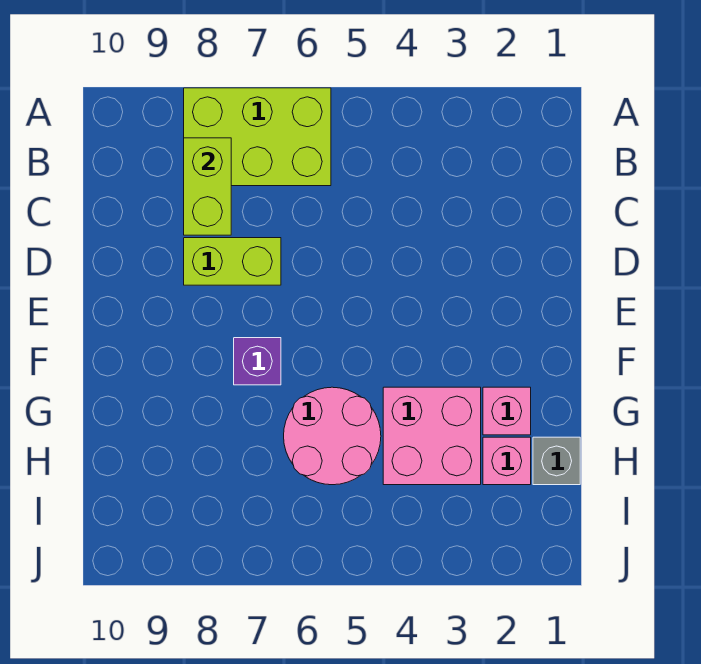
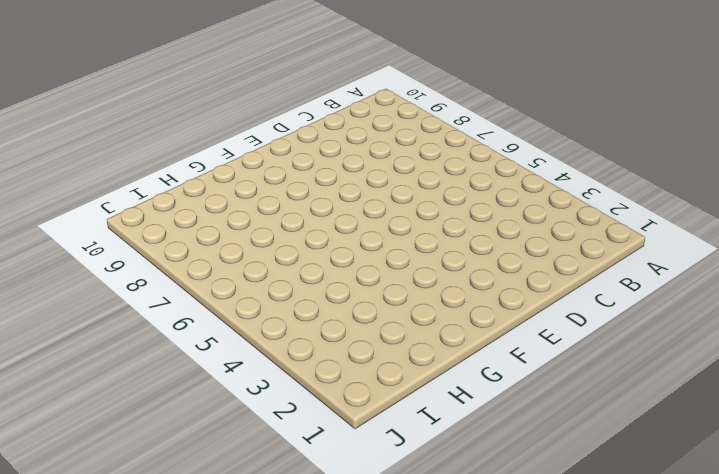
none -> lime brick A6:B8 level 1
none -> lime brick D7:D8 level 1

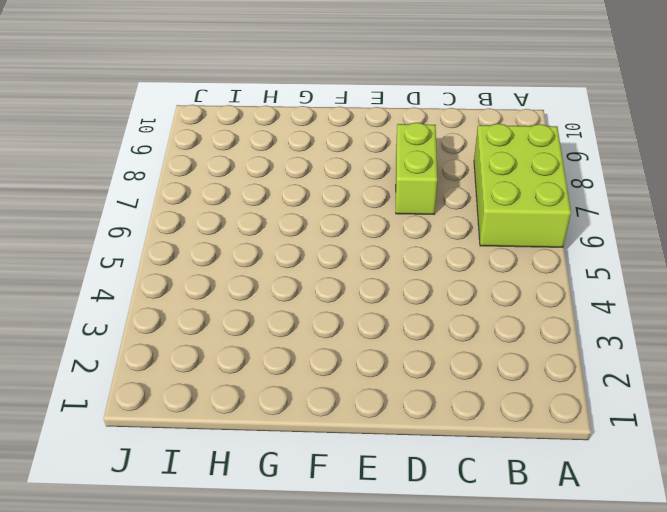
none -> purple brick F7 level 1
none -> pink brick G2 level 1

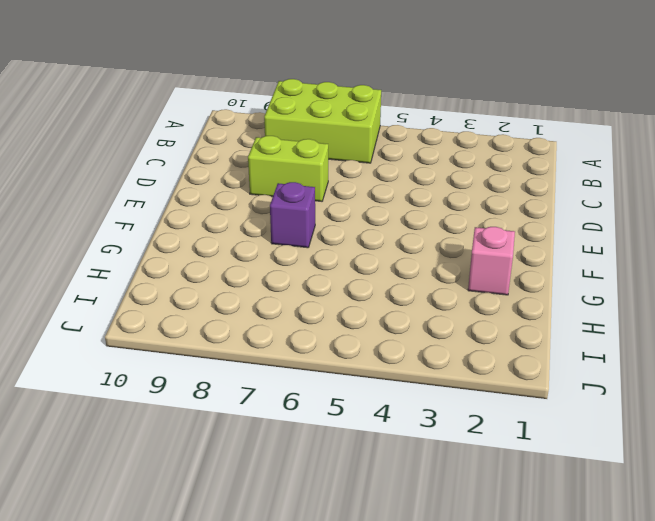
none -> pink brick G3:H4 level 1
none -> pink round brick G5:H6 level 1

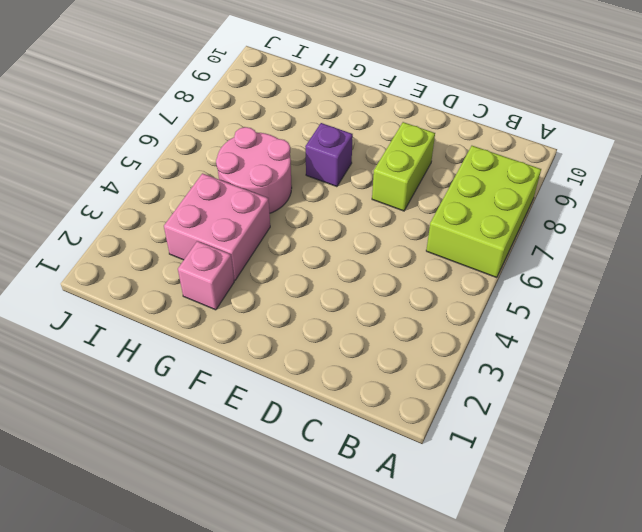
none -> grey brick H1 level 1
none -> pink brick H2 level 1

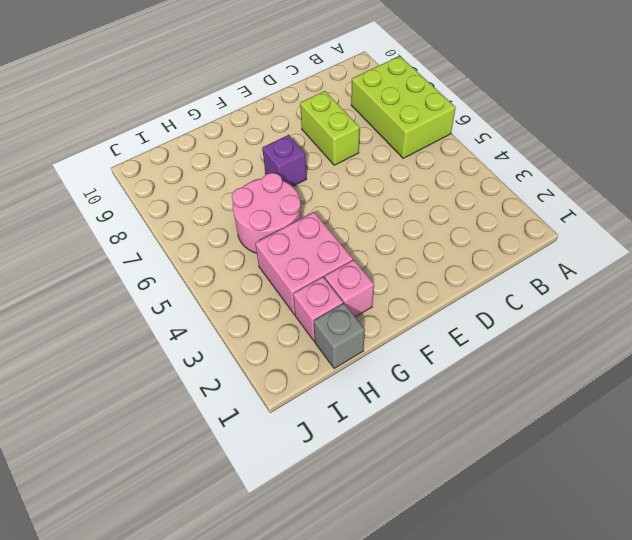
none -> lime brick B8:C8 level 2

